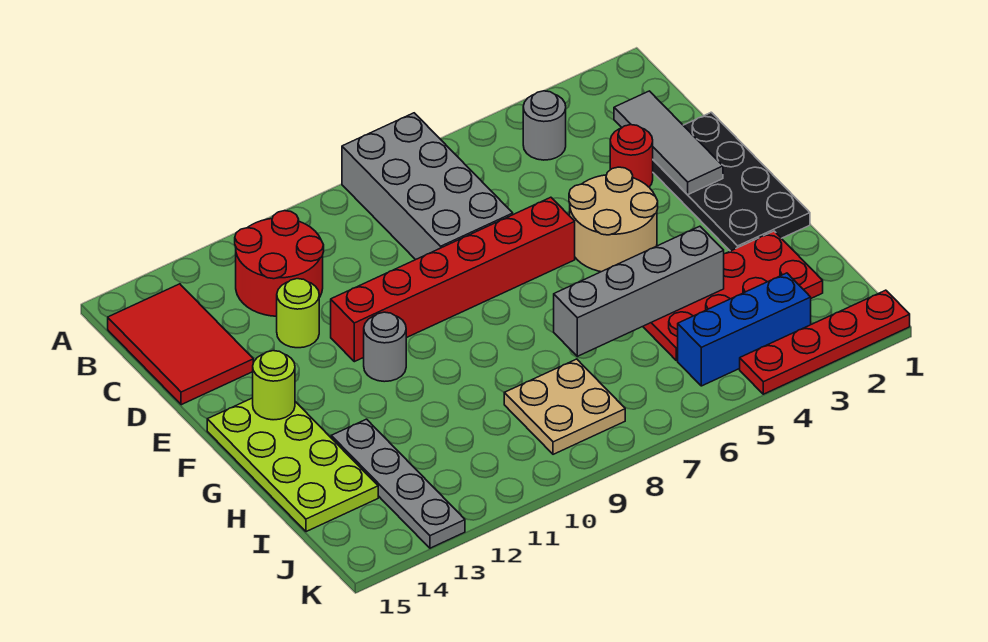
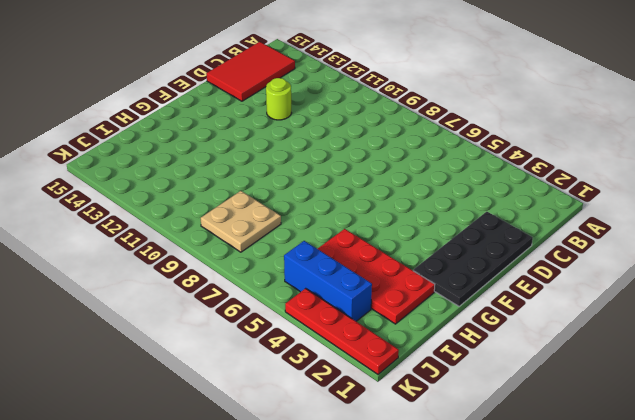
none -> grey brick A7:D8 level 1
none -> grey round brick B4 level 1
none -> red round brick B11:C12 level 1

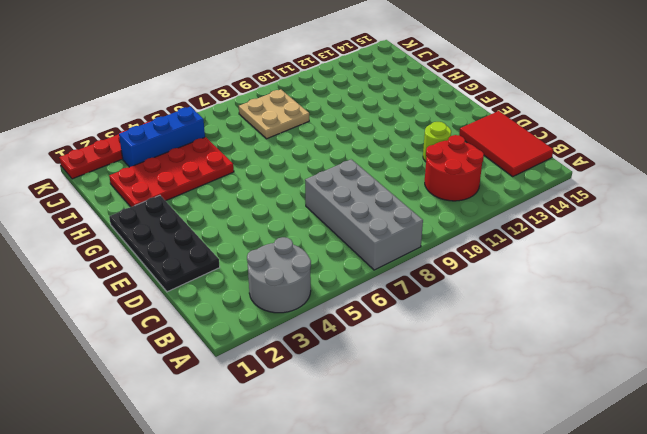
grey round brick A3:B4 level 1 -> grey round brick B4 level 1
none -> red round brick D3 level 1
none -> tan round brick E4:F5 level 1
none -> red brick E6:E11 level 1

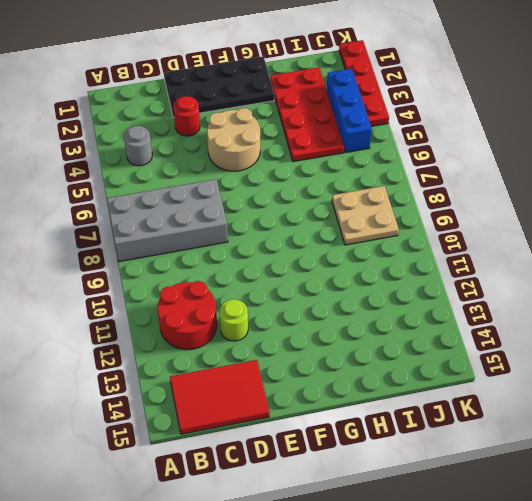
none -> red brick E6:E11 level 1
none -> grey round brick F11 level 1
none -> lime plate F14:I15 level 1

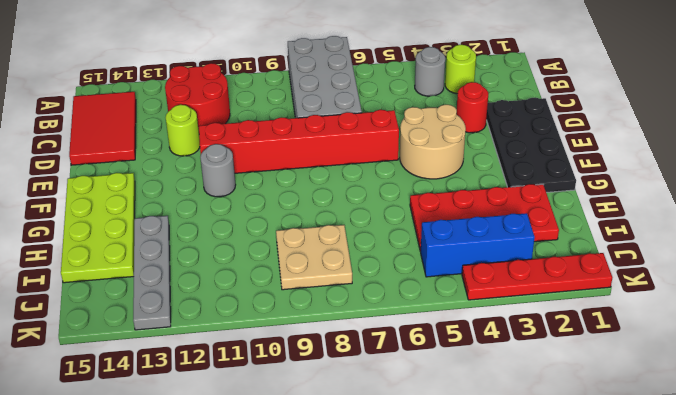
lime round brick B3 level 1 -> lime round brick F14 level 2
none -> grey tile C2:E2 level 2
none -> grey brick H4:H7 level 2

